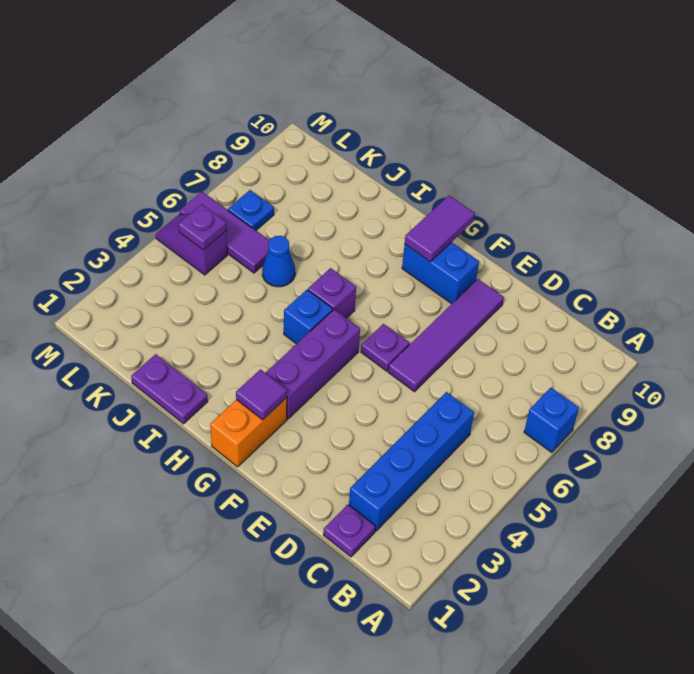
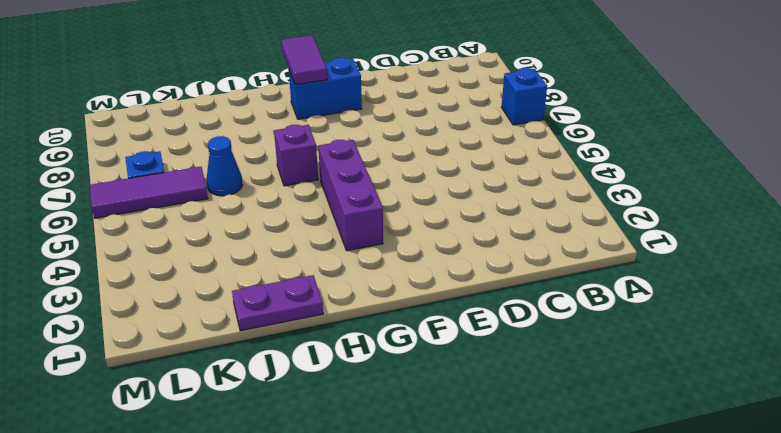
none -> purple plate C1 level 1
none -> blue brick C2:C5 level 1
none -> purple tile E6:E9 level 1

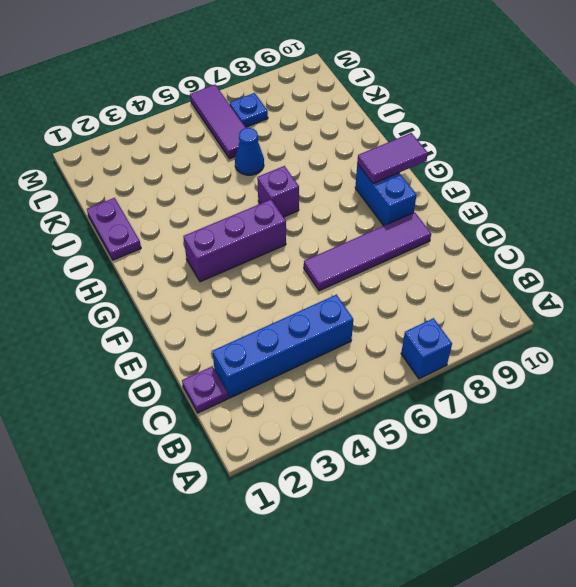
none -> purple plate F6 level 1
none -> orange brick G1:G2 level 1
none -> blue brick H5 level 1

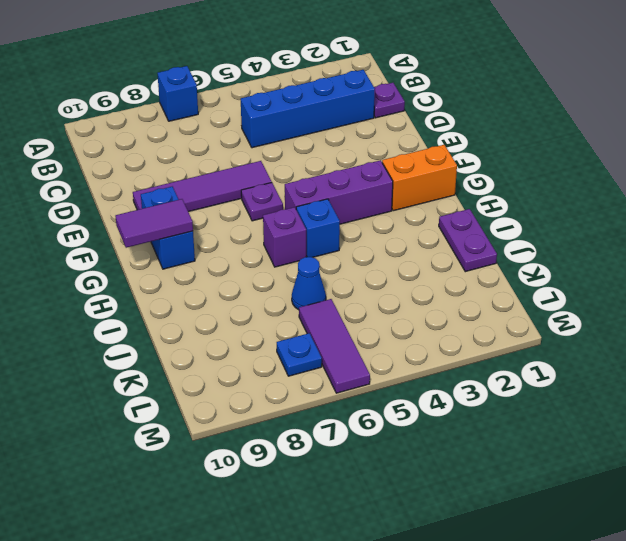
none -> purple slope L5:M5 level 1 top L
none -> purple tile G2 level 2
none -> purple plate L5 level 2

